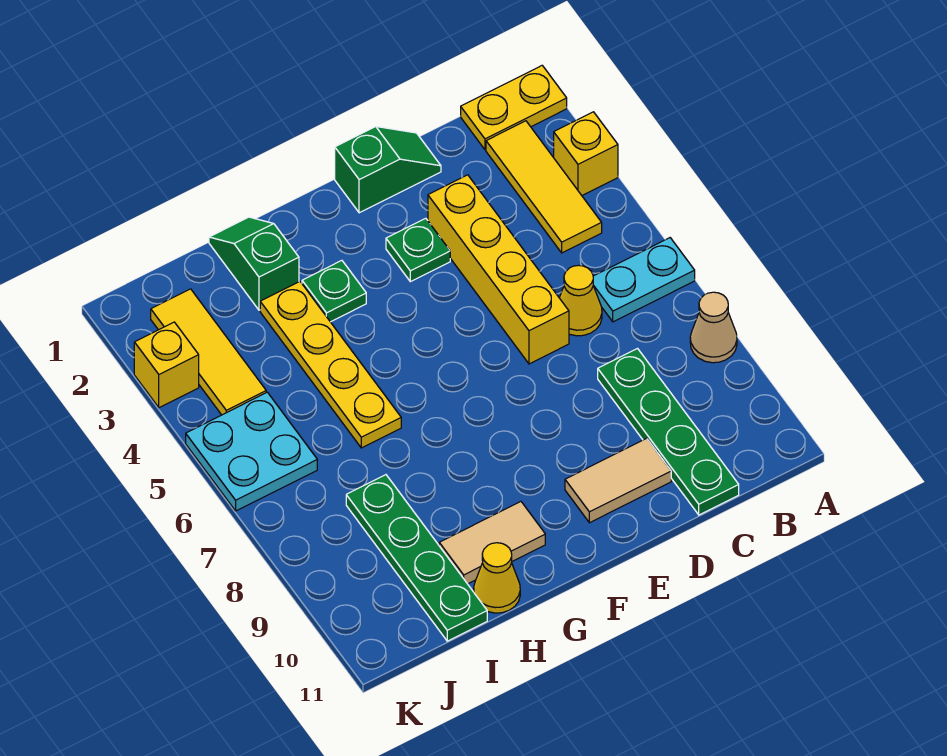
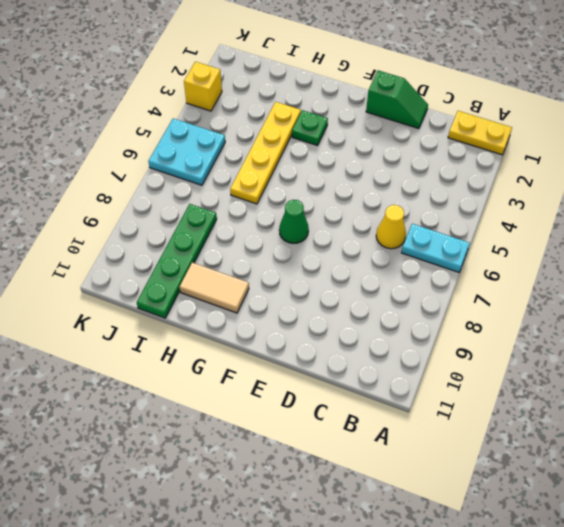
green cone F7 level 1 -> none
none -> yellow brick A3 level 1
none -> tan cone A8 level 1
none -> yellow tile B2:B4 level 1

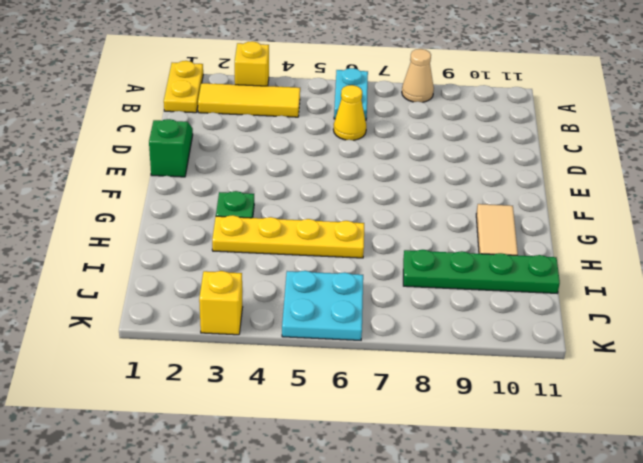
none -> green plate C8:C11 level 1
none -> yellow brick D3:D6 level 1
none -> tan tile D10:E10 level 1

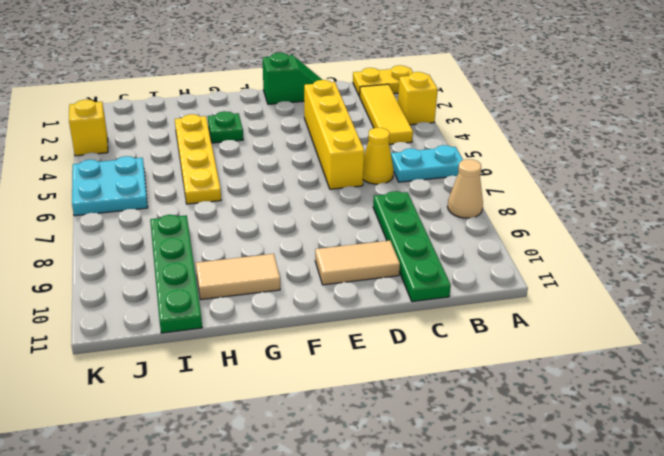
none -> green plate E3 level 1
none -> green slope H1:H2 level 1 top 2
none -> yellow cone H11 level 1

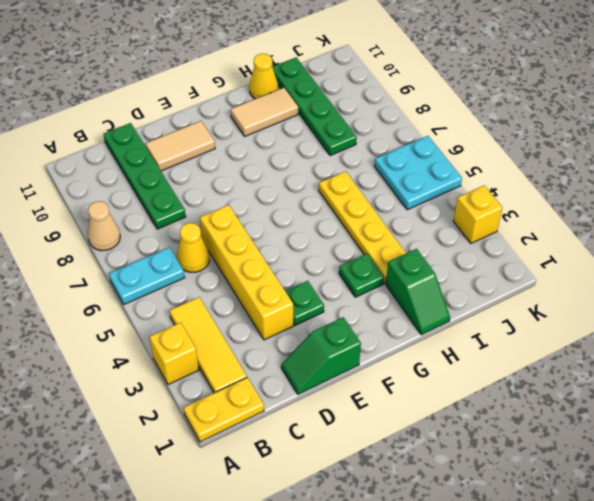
none -> yellow tile J2:J4 level 1

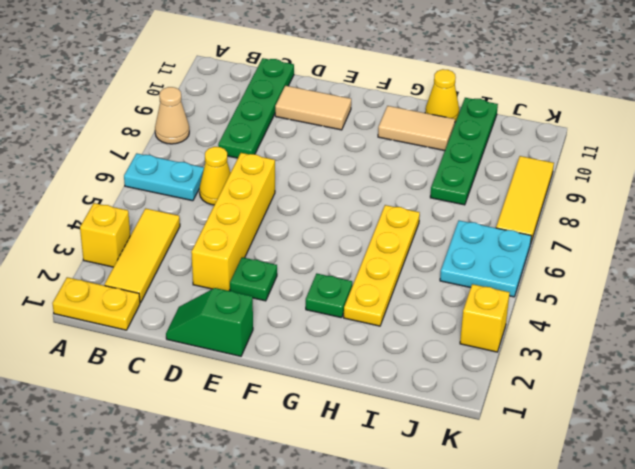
yellow tile K7:K9 level 1 -> yellow tile J2:J4 level 1
none -> green slope H1:H2 level 1 top 2

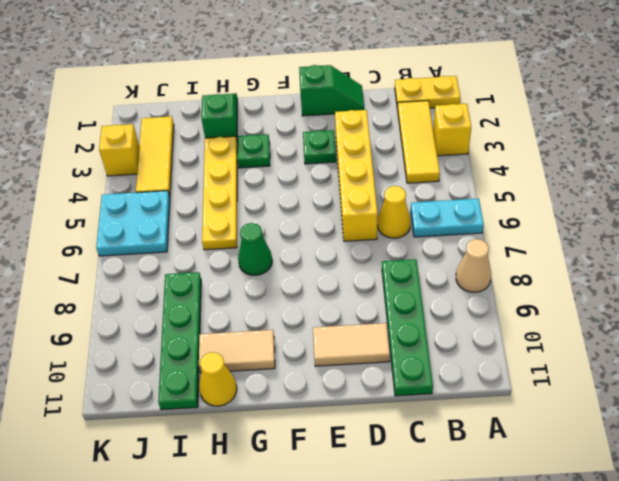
green cone G7 level 1 -> none

